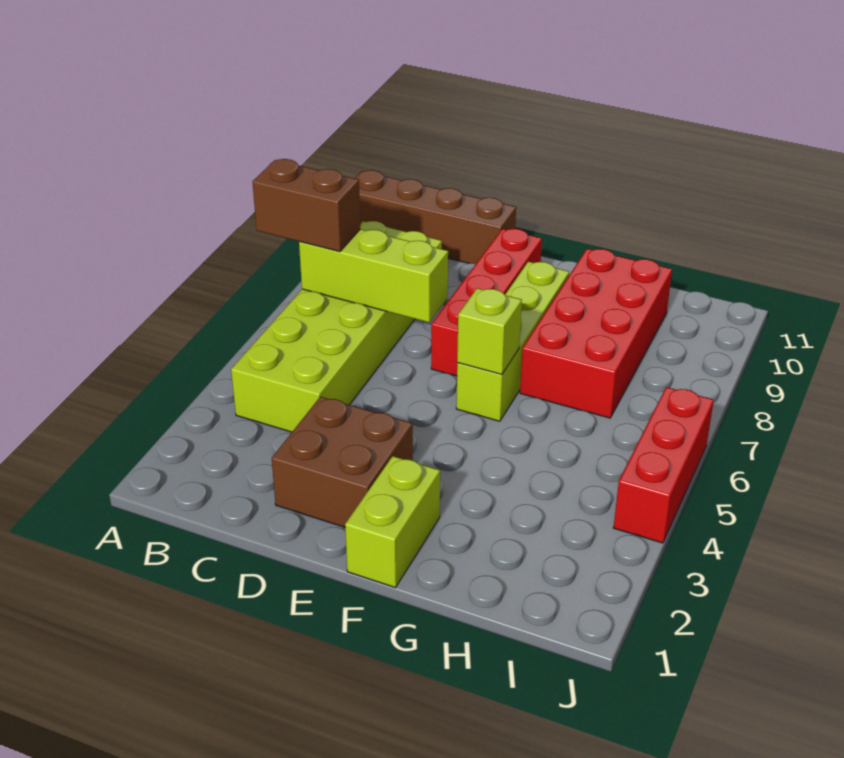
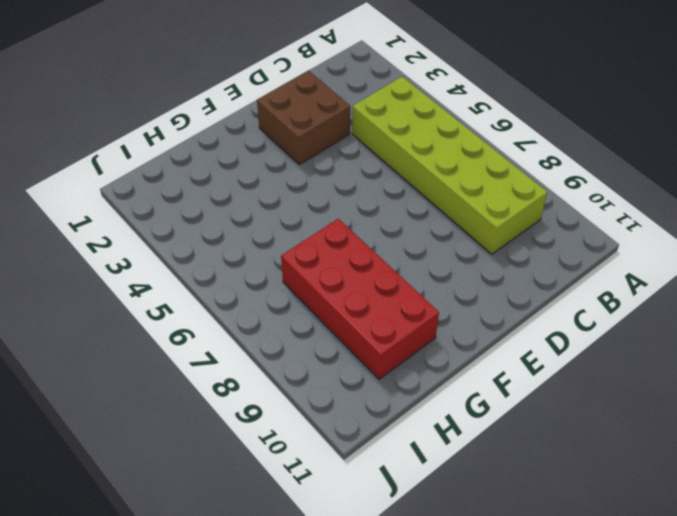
none -> brown brick A11:D11 level 1
none -> red brick E7:E10 level 1

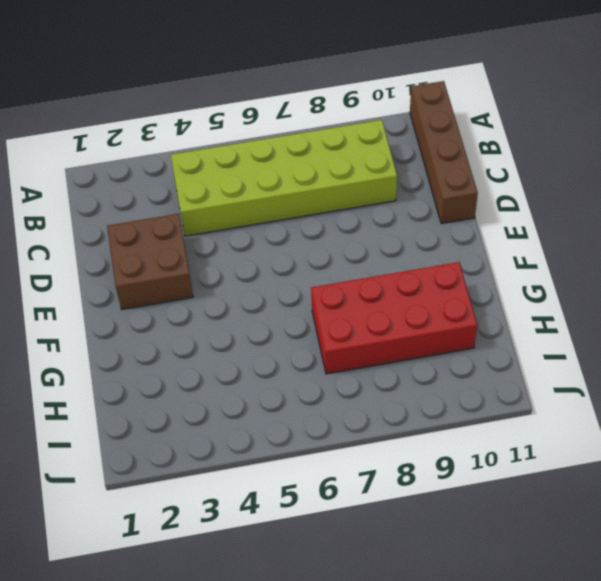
none -> red brick E7:E10 level 1
none -> lime brick F1:F2 level 1

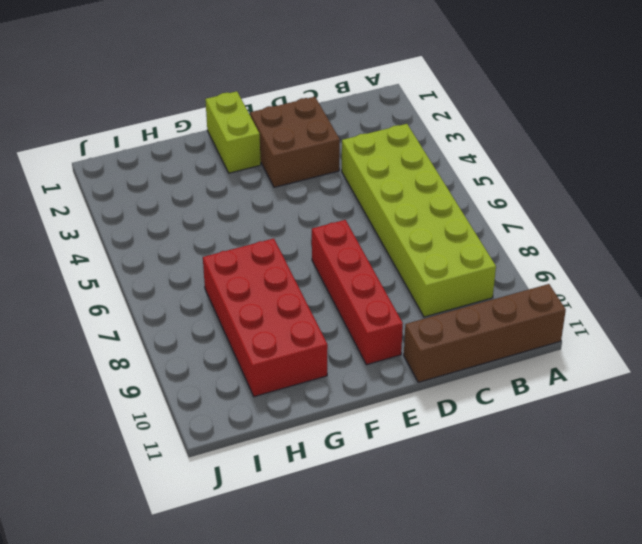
none -> lime brick F6:F9 level 1
none -> red brick J4:J6 level 1

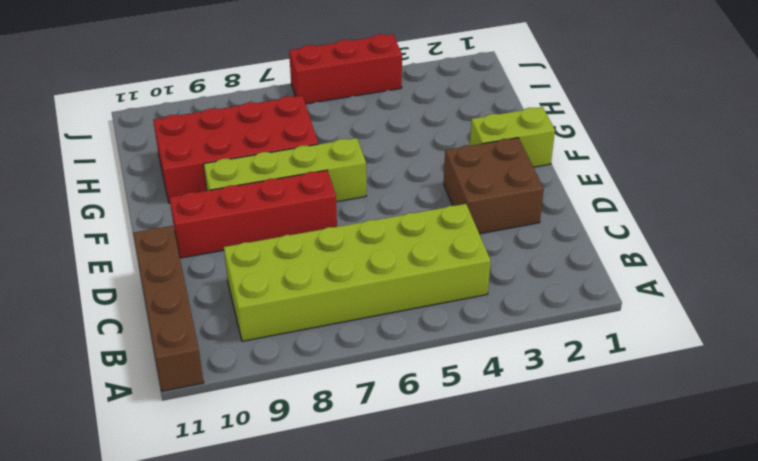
none -> lime brick B7:D7 level 2
none -> lime brick F6 level 2

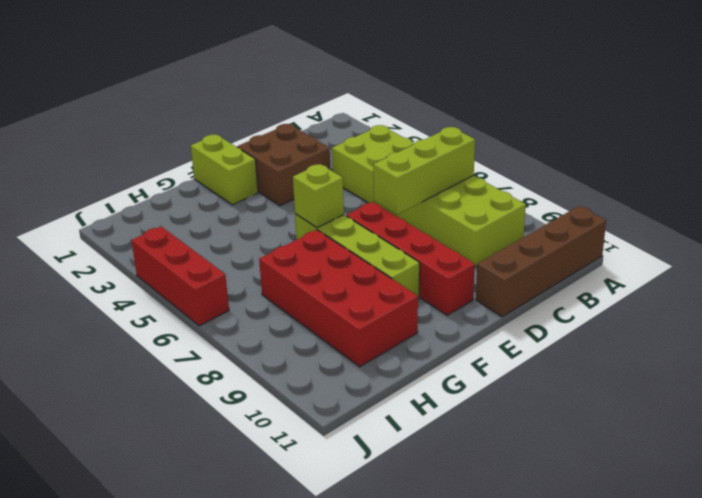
none -> brown brick A7:B7 level 3

